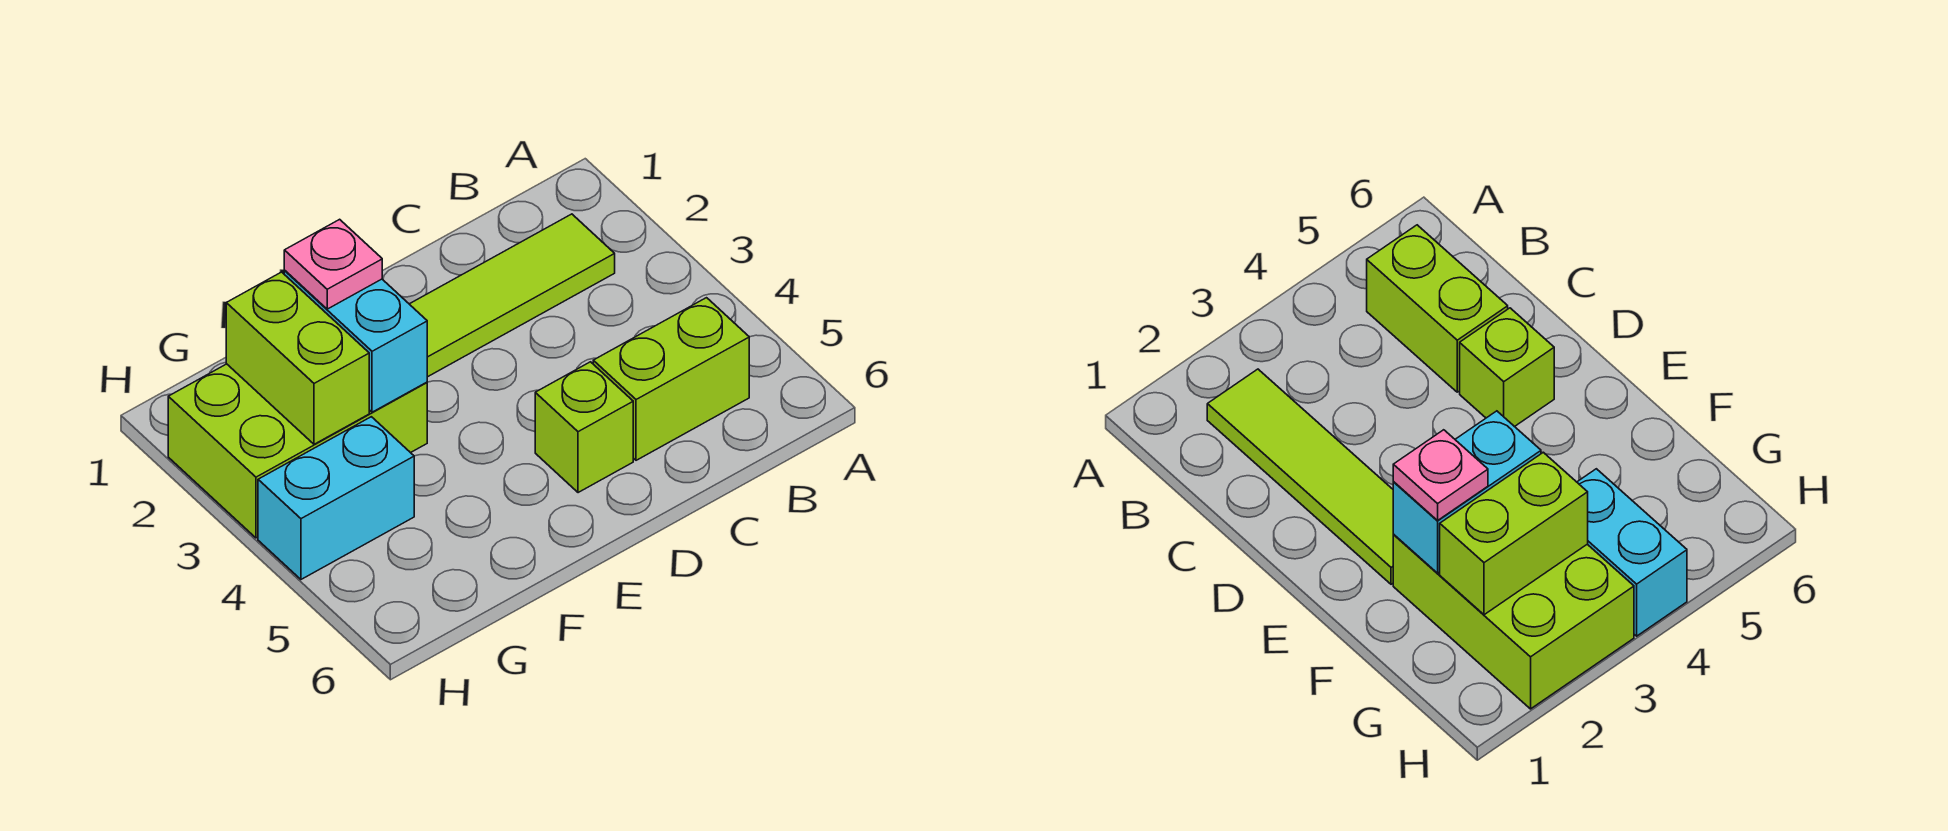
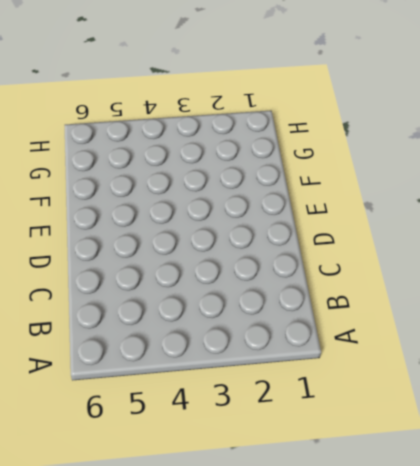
none -> lime tile B2:E2 level 1
none -> lime brick B5:C5 level 1

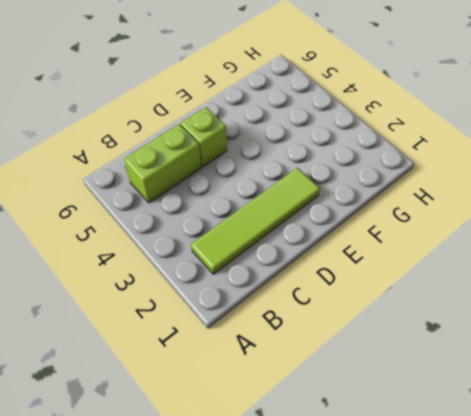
none -> lime brick F2:H3 level 1
none -> cyan brick G4:H4 level 1

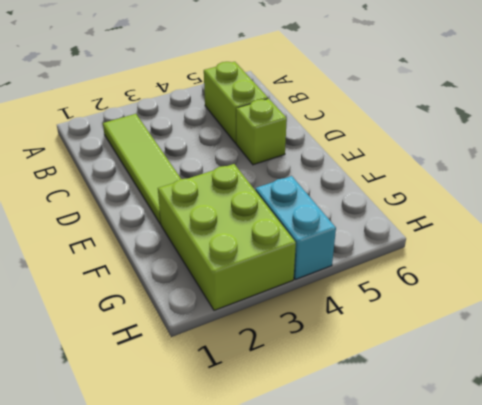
none -> cyan brick F2:F3 level 2
none -> lime brick G2:G3 level 2

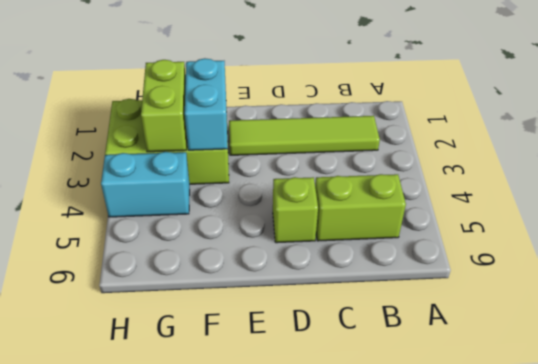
none -> pink plate F2 level 3

